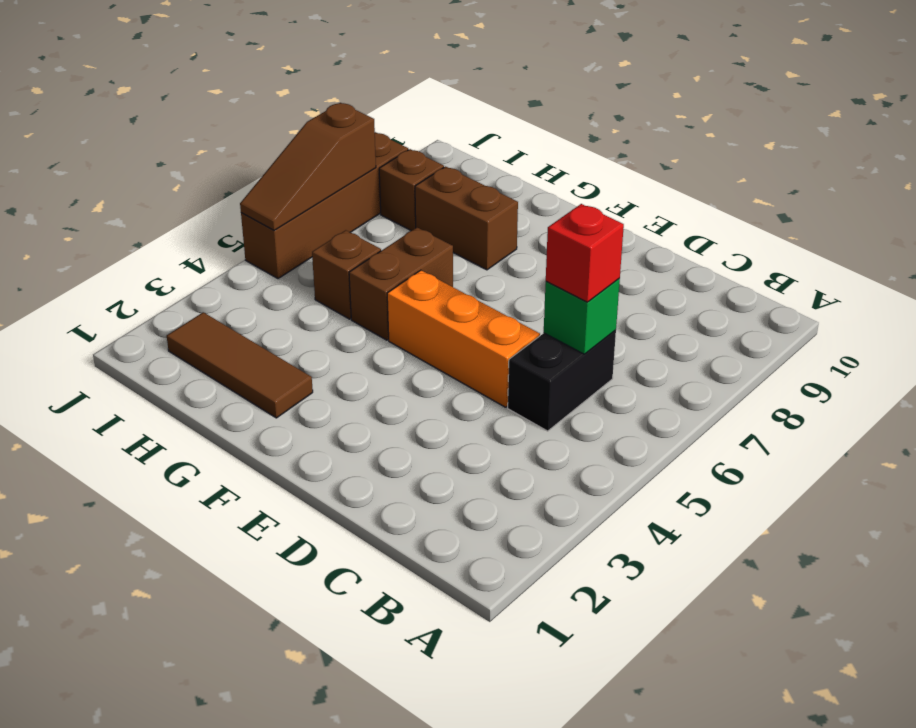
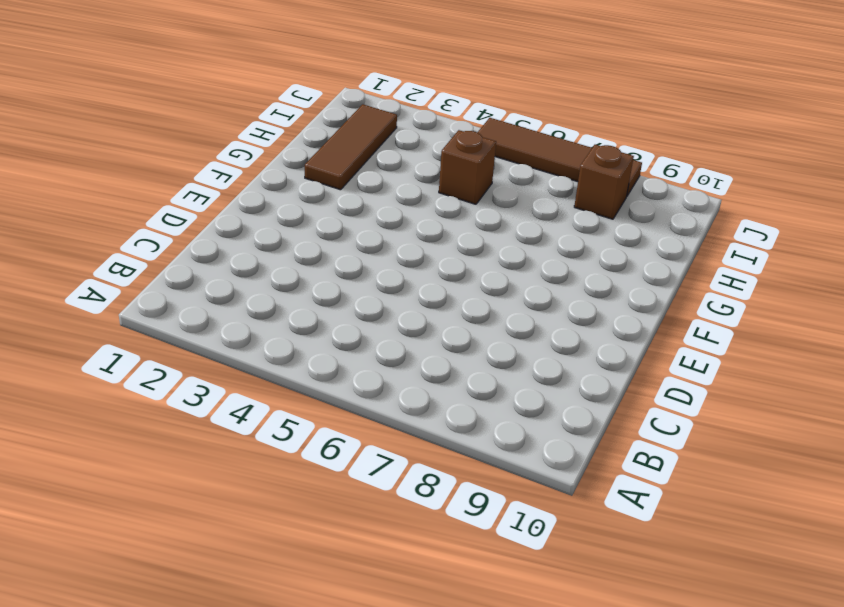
brown tile J5:J8 level 1 -> brown brick J5:J8 level 1
none -> black brick C5:C6 level 1
none -> orange brick D5:F5 level 1

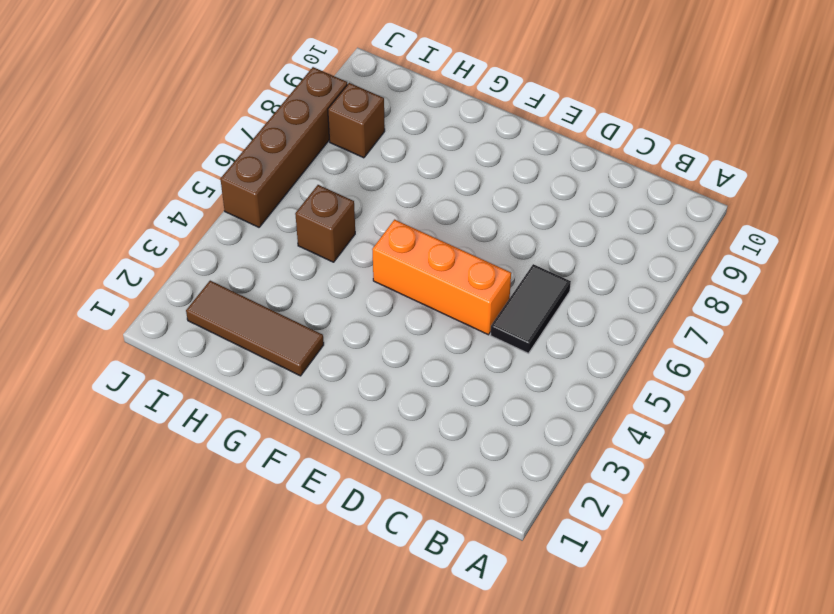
black tile C5:C6 level 1 -> black brick C5:C6 level 1
none -> brown brick G5:G6 level 1
none -> brown brick G8:H8 level 1

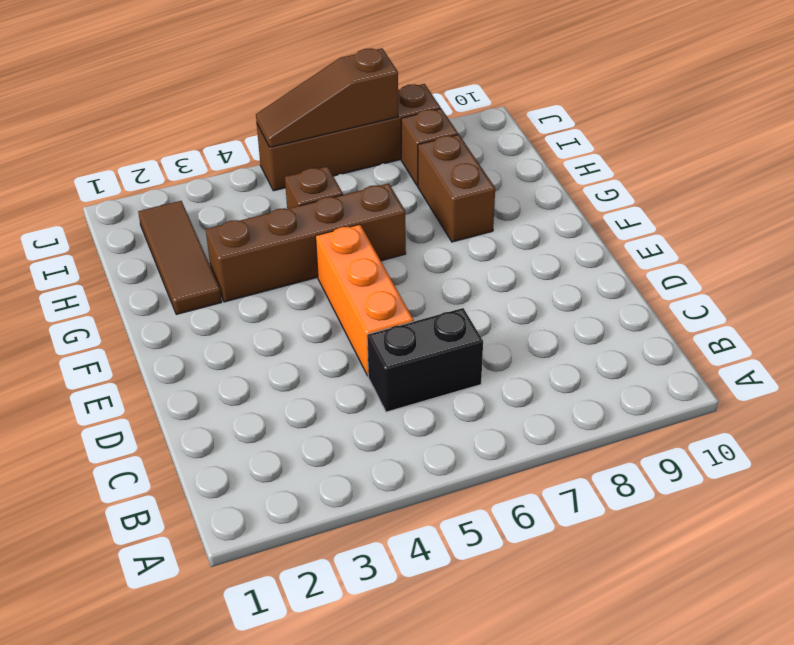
brown brick G3:G6 level 1 -> brown brick G5:G6 level 1
none -> green brick C6 level 2
none -> red brick C6 level 3

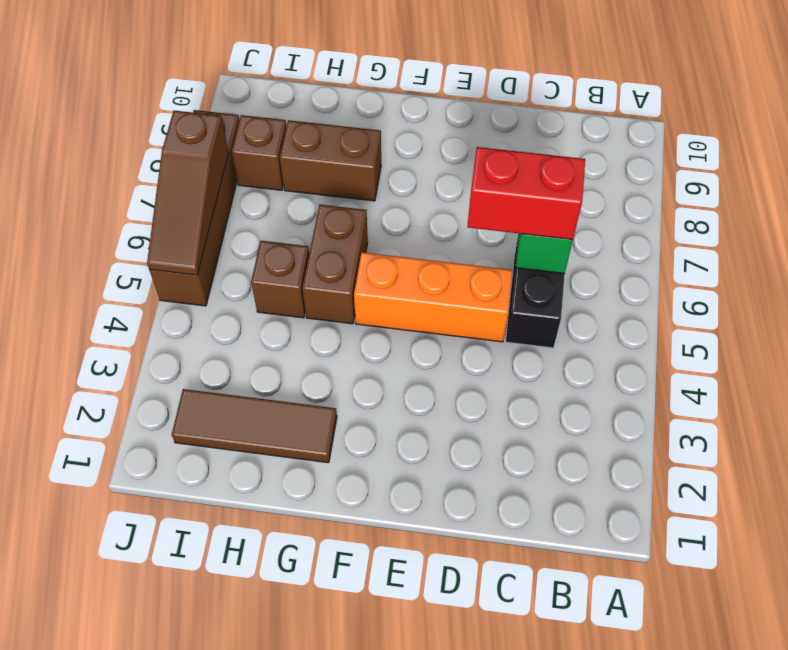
red brick C6:D6 level 3 -> red brick C6 level 3

